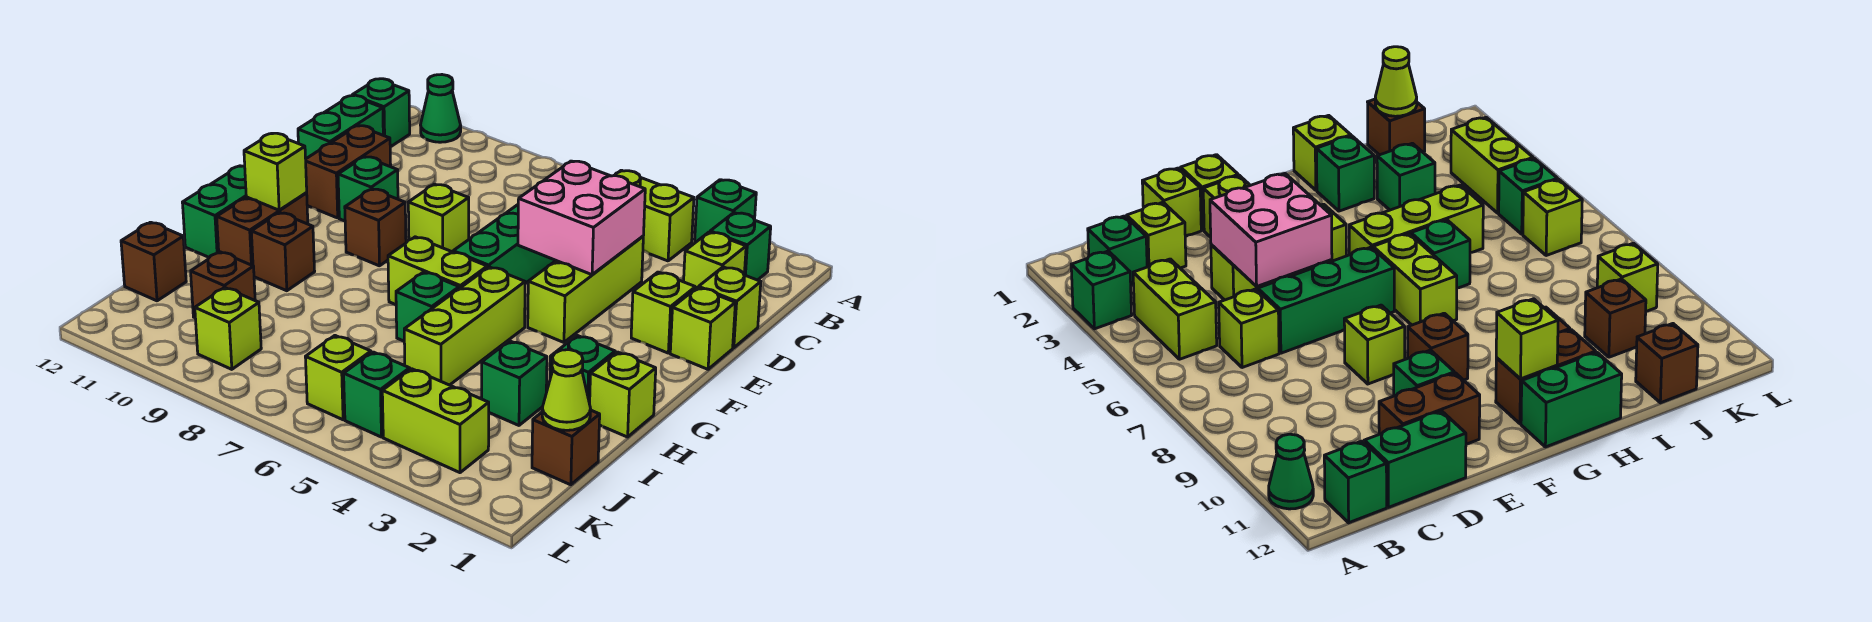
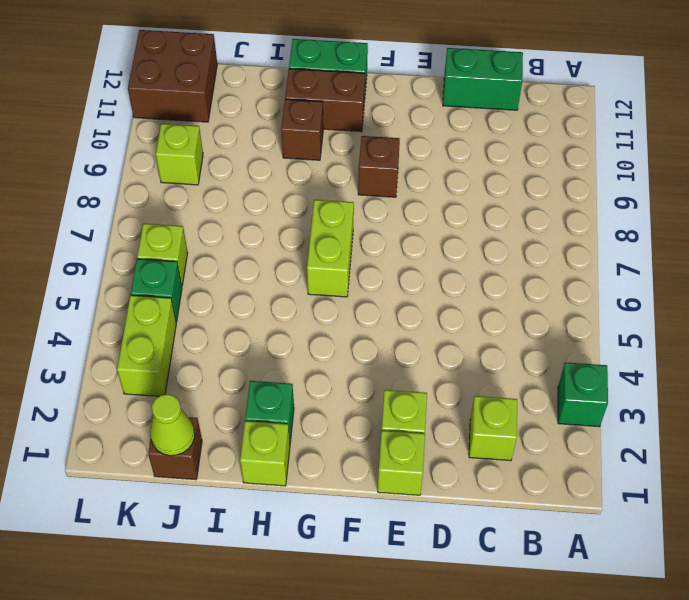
brown brick K11:L12 level 1 -> none
none -> green cone A11 level 1
none -> green brick B2 level 1
none -> lime brick B4:B5 level 1
none -> green brick B12 level 1

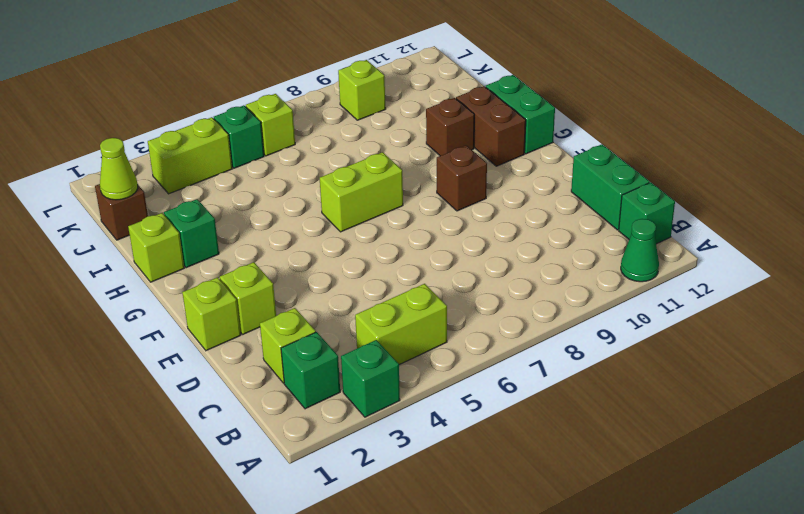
none -> lime brick C6 level 1
none -> lime brick D1 level 1
none -> lime brick D4:F4 level 1
none -> green brick D6:F6 level 1

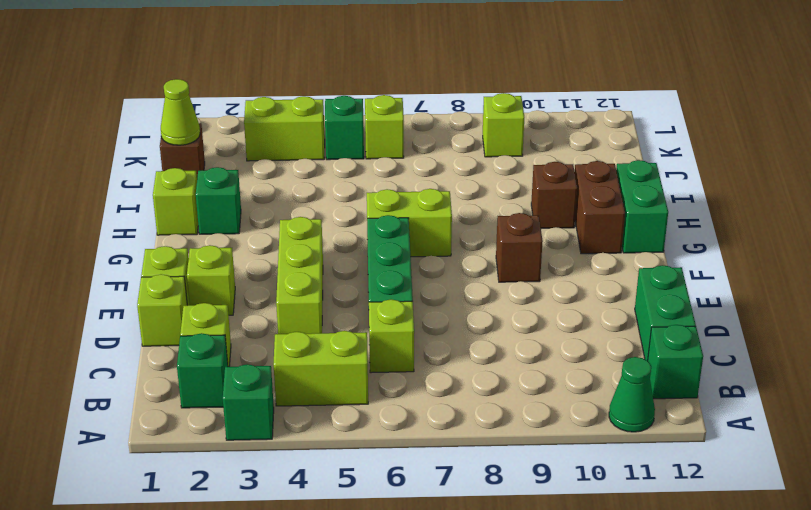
none -> brown brick D11:E11 level 1
none -> lime brick E8 level 1
none -> green brick E10 level 1
none -> lime brick G5:I5 level 1

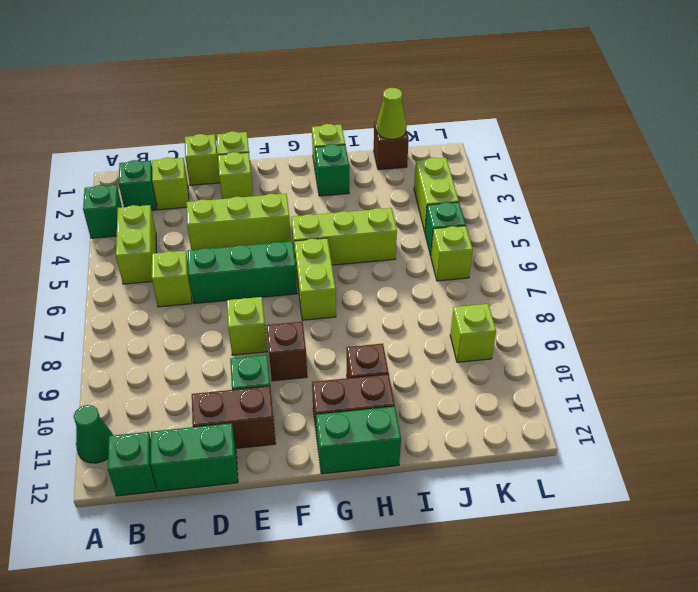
none -> green brick H6 level 1
none -> green brick I3 level 1
none -> brown brick J10 level 1
none -> brown brick J12 level 1

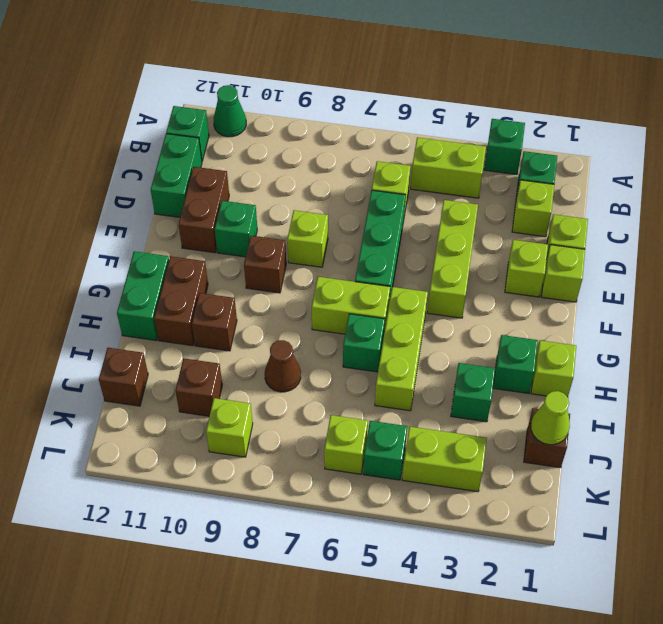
brown cone I8 level 1 -> none
none -> pink brick D4:E5 level 2
none -> lime brick G11 level 2

